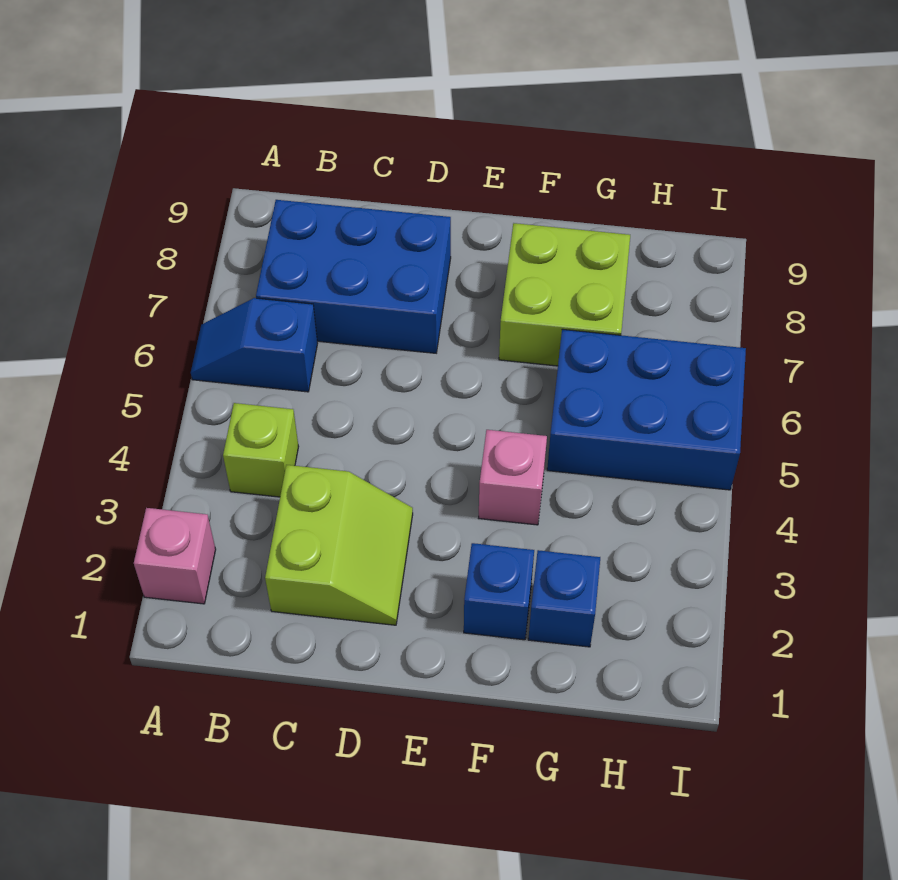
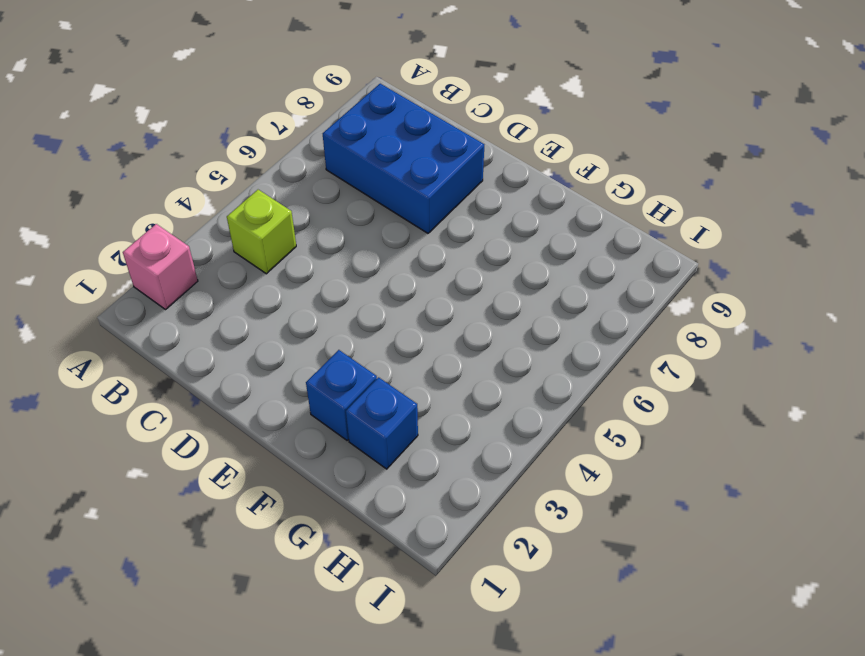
none -> blue slope A6:B6 level 1 top B
none -> lime slope C2:D3 level 1 top C

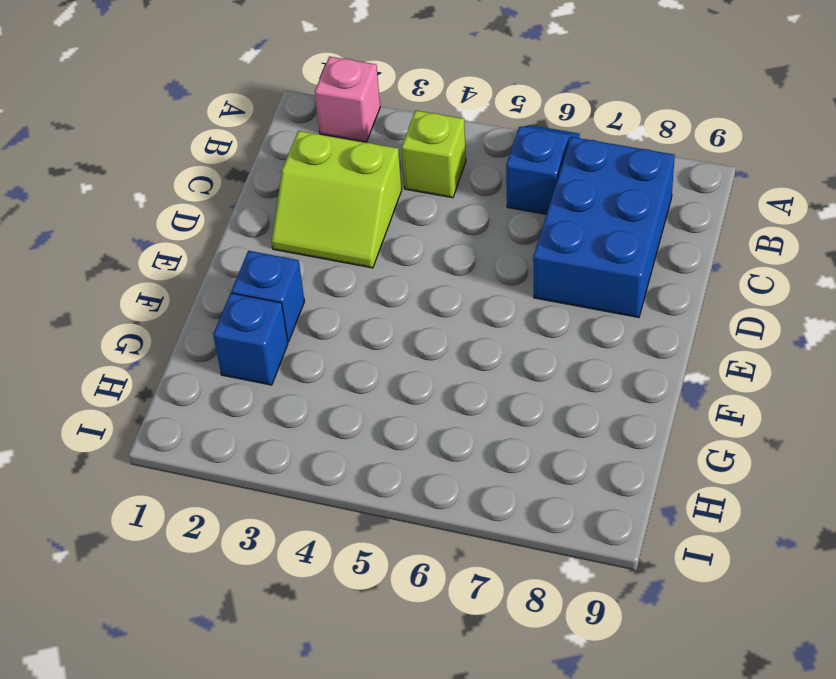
none -> pink brick F4 level 1
none -> lime brick F7:G8 level 1

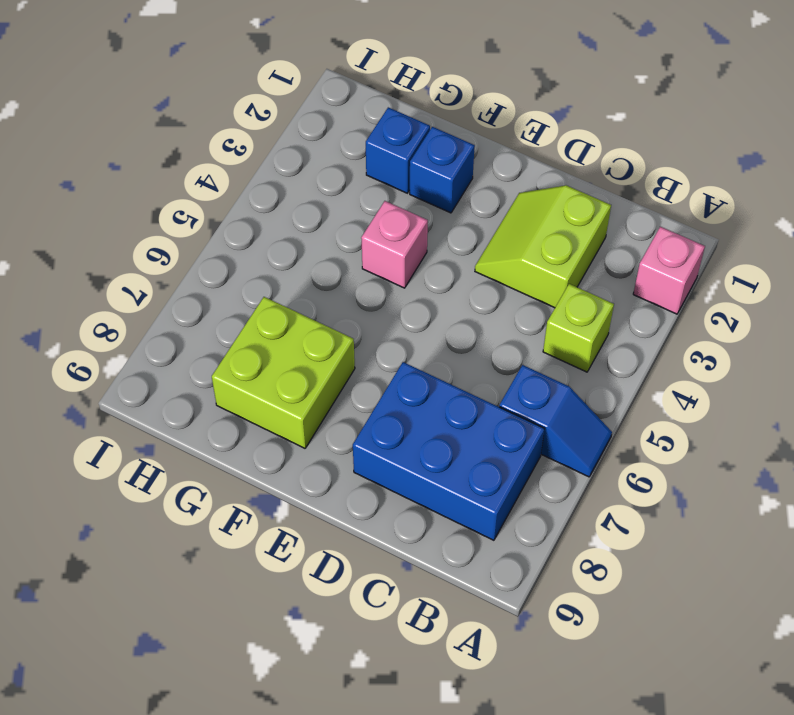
none -> blue brick G5:I6 level 1

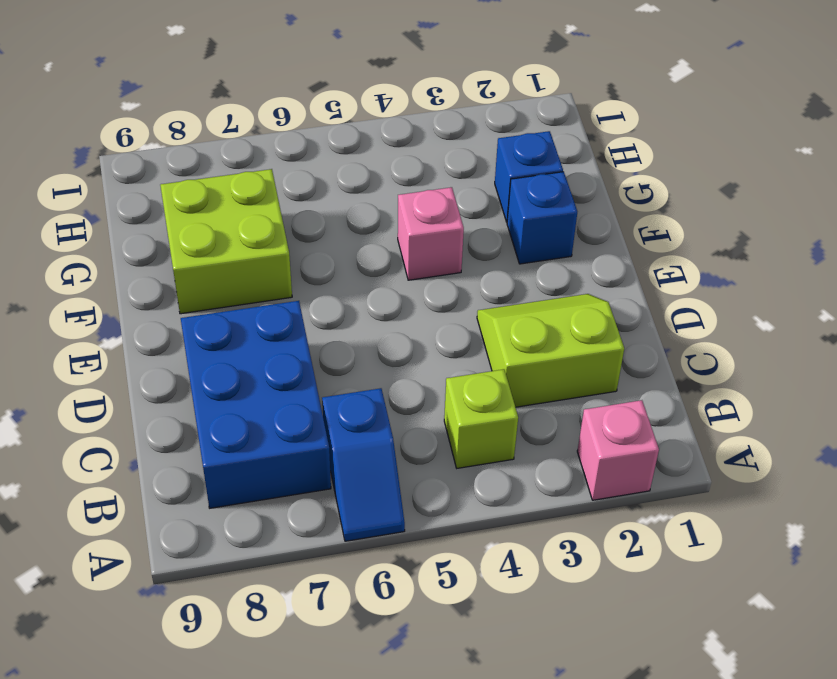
none -> blue brick G5:I6 level 1

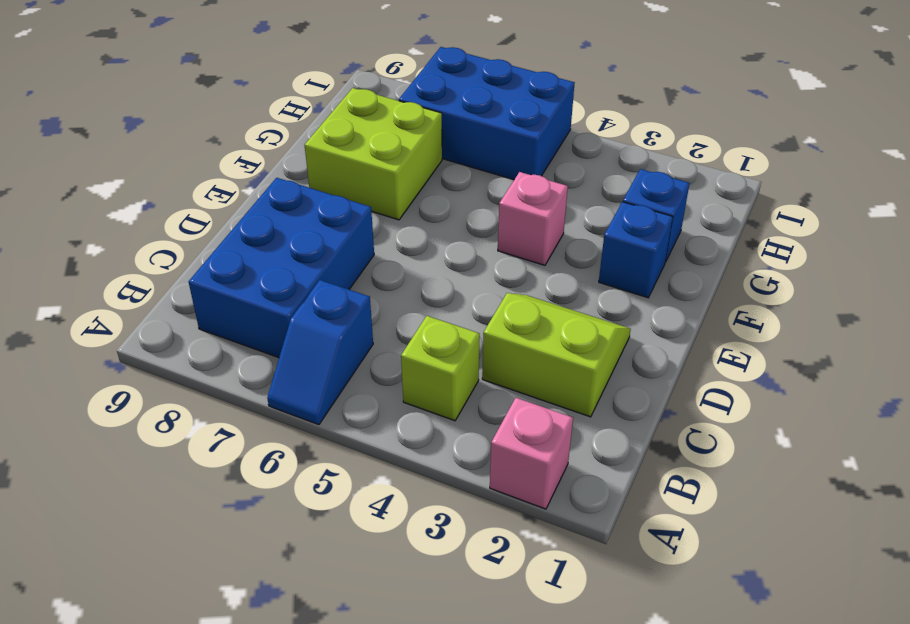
blue brick H5:I7 level 1 -> blue brick G5:I6 level 1

